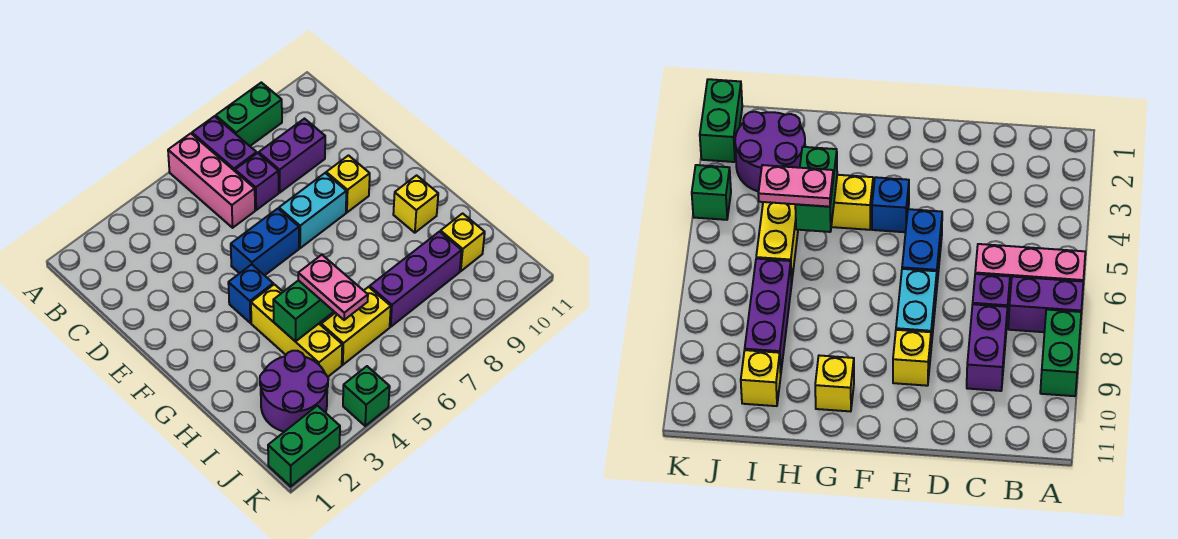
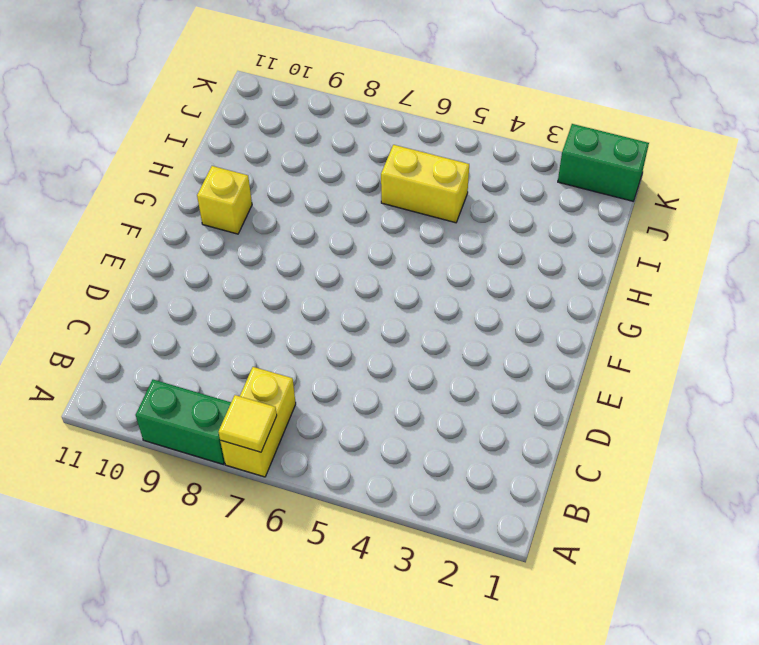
yellow brick A7:B7 level 1 -> purple brick A7:B7 level 1
yellow tile A7 level 2 -> none
none -> pink brick A6:C6 level 1
none -> purple brick C7 level 1
none -> purple brick C8:C9 level 1

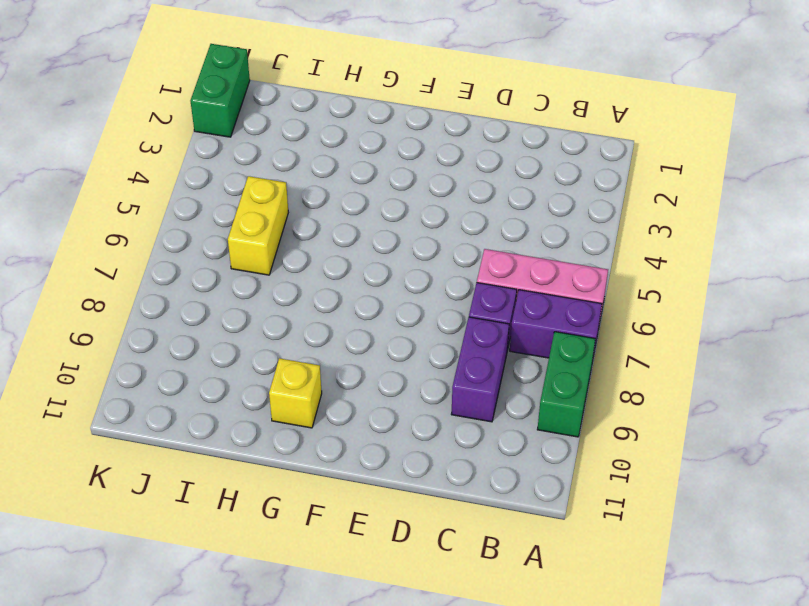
none -> blue brick E5:E6 level 1
none -> cyan brick E7:E8 level 1
none -> yellow brick E9 level 1

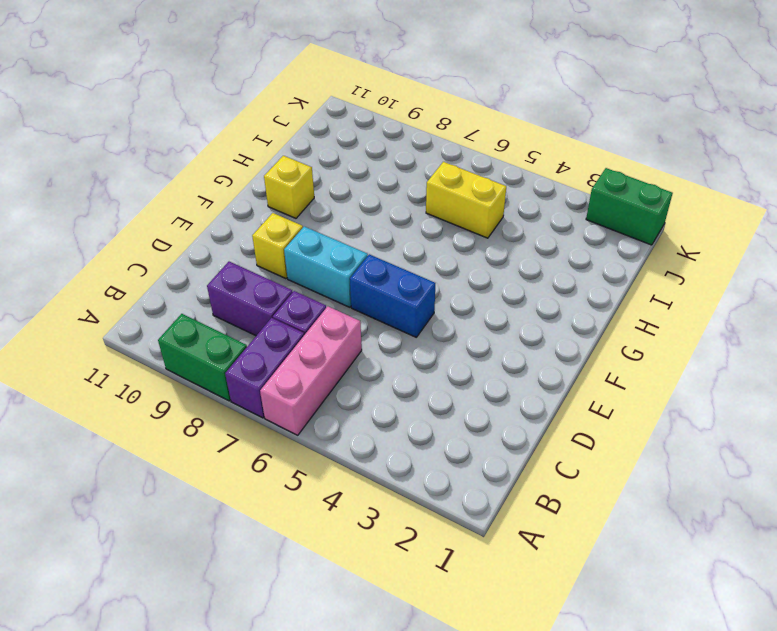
none -> blue brick F4 level 1
none -> yellow brick G4:I4 level 1
none -> purple round brick I2:J3 level 1

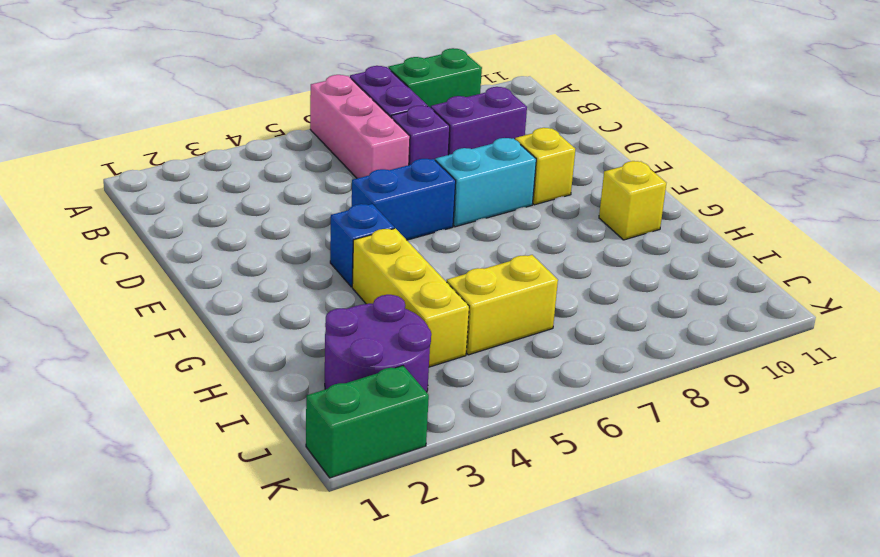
none -> purple brick I7:I9 level 1
none -> yellow brick I10 level 1
none -> green brick K4 level 1

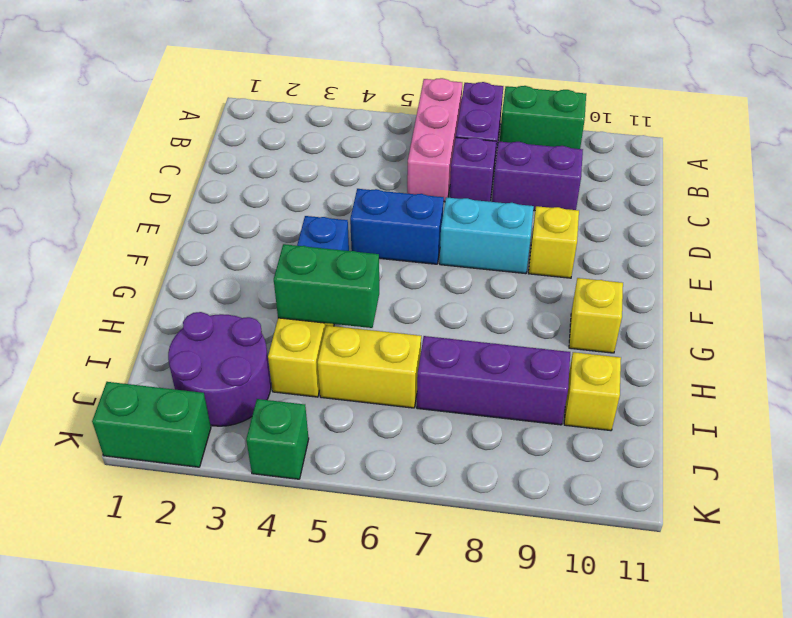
none -> pink plate H5:I5 level 3

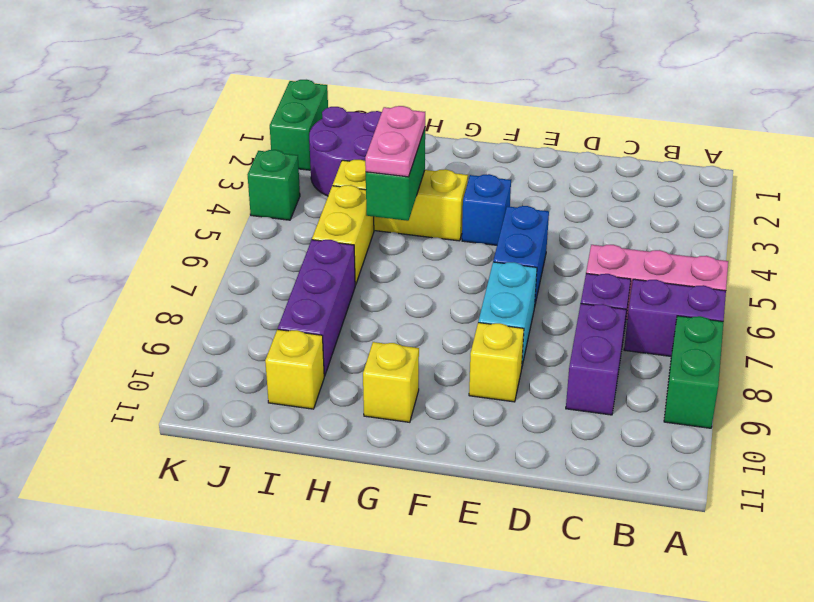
pink plate H4:H5 level 3 -> pink plate H5:I5 level 3

